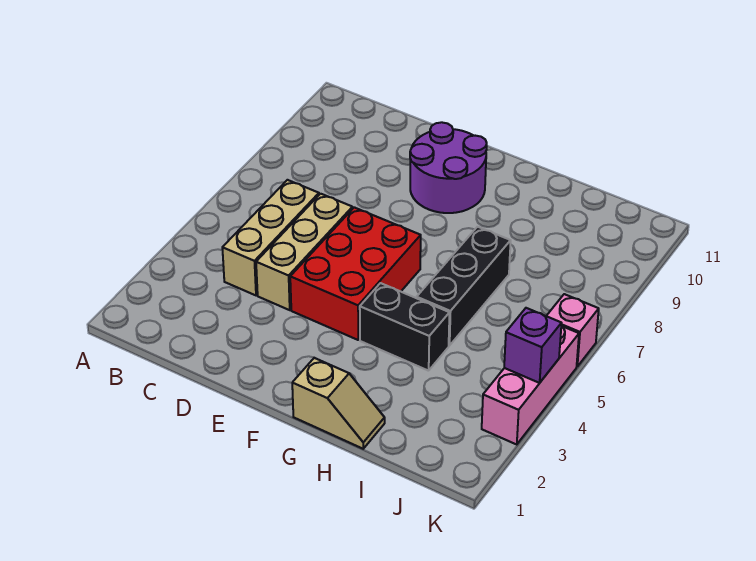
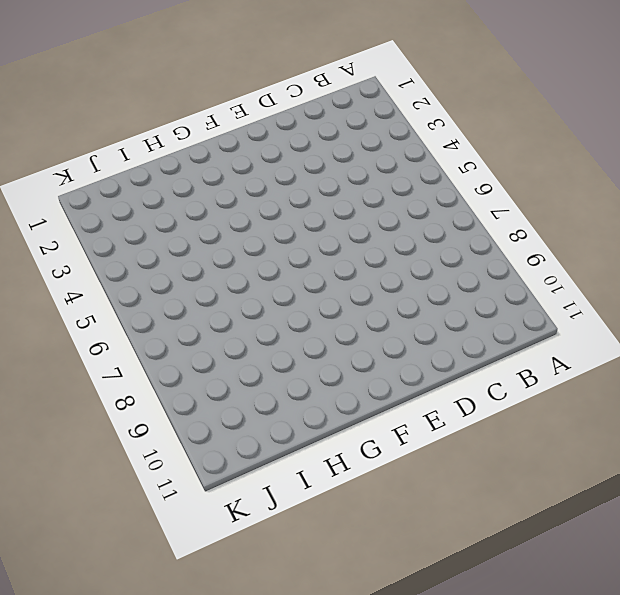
none -> tan brick C4:C6 level 1
none -> tan brick D4:D6 level 1

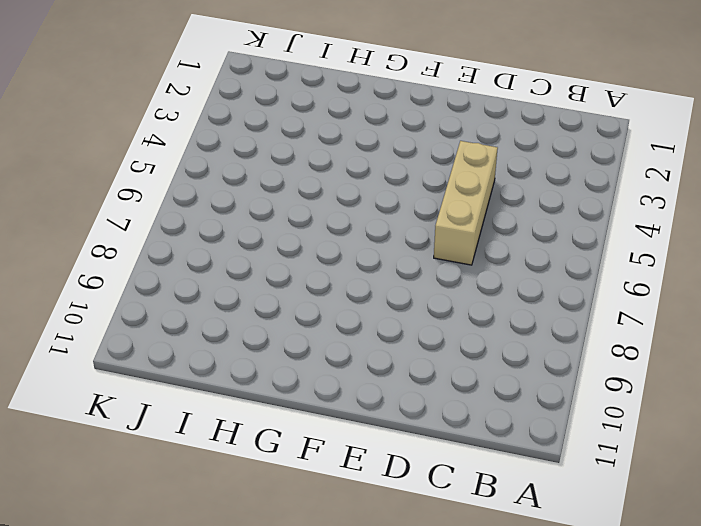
none -> tan brick C4:C6 level 1
none -> red brick E4:F6 level 1

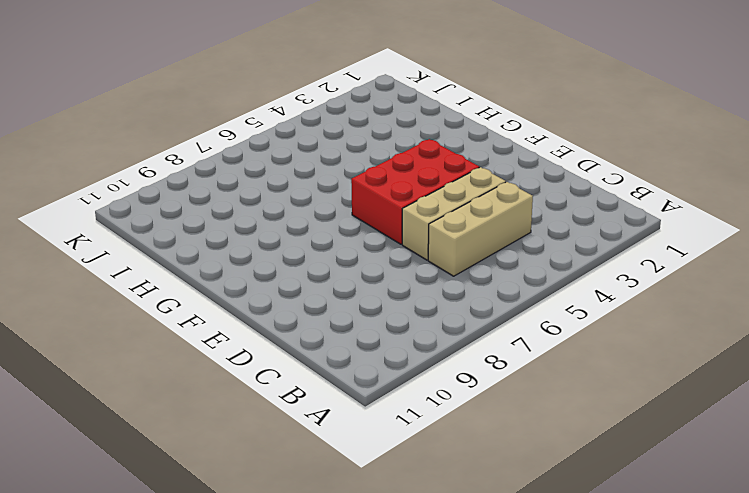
none -> purple round brick E9:F10 level 1
none -> tan slope G1:H1 level 1 top G

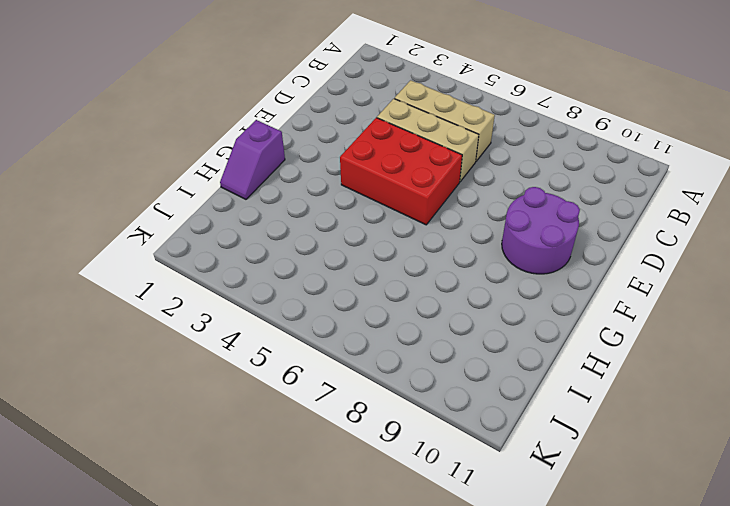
purple slope G1:H1 level 1 top G -> tan slope G1:H1 level 1 top G
none -> black brick G4:H4 level 1
none -> black brick H5:H7 level 1

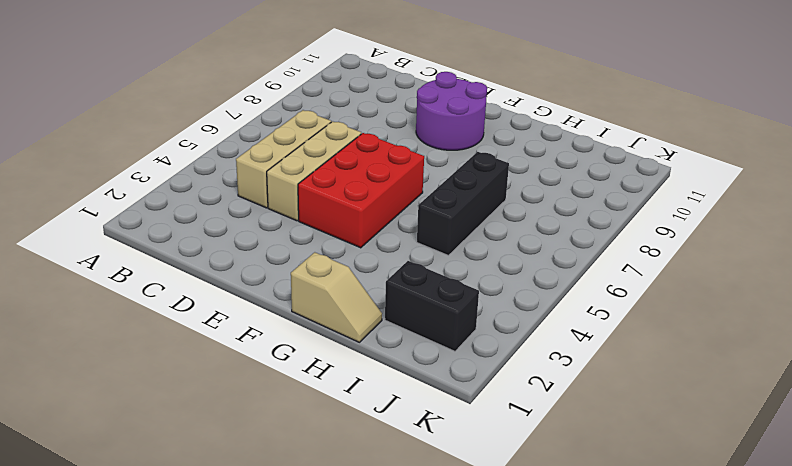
black brick I2:J2 level 1 -> black brick G4:H4 level 1
none -> pink brick K3:K5 level 1
none -> pink brick K6 level 1

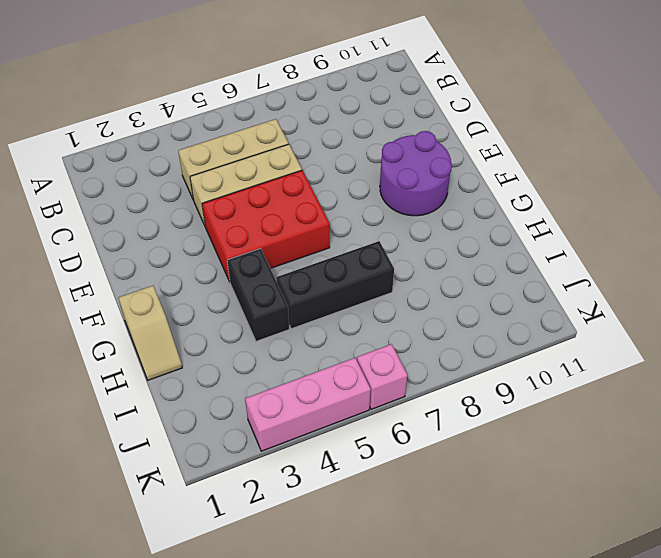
none -> purple brick K4 level 2

